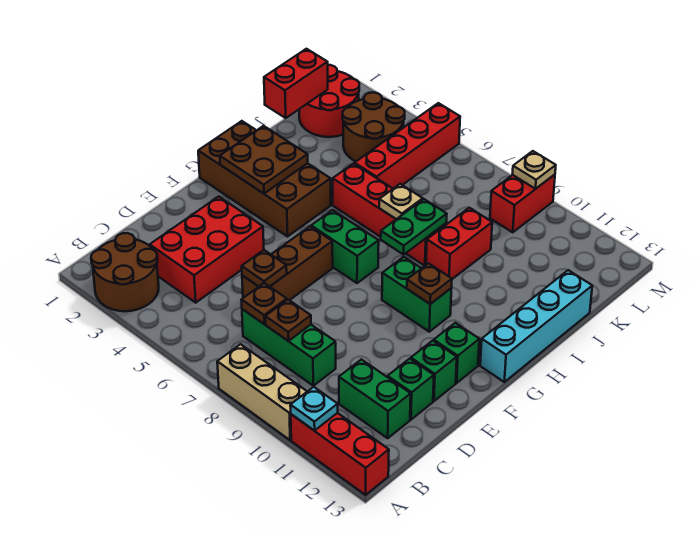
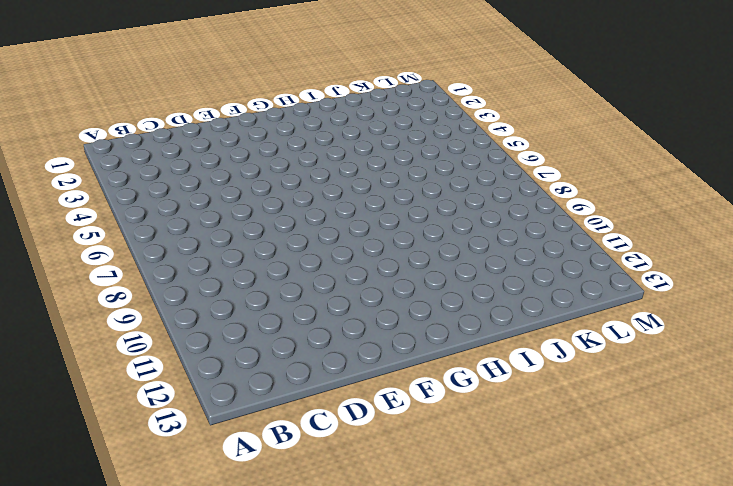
none -> brown round brick A2:B3 level 1
none -> tan brick A8:A10 level 1
none -> red brick A11:A13 level 1
none -> red brick C3:E4 level 1

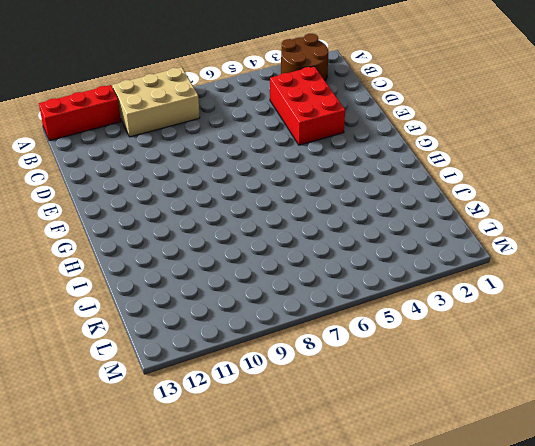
tan brick A8:B10 level 1 -> tan brick A8:A10 level 1
none -> green brick C7:C9 level 1
none -> green brick C11:C12 level 1
none -> brown brick D6:F6 level 1
none -> green brick D12 level 1

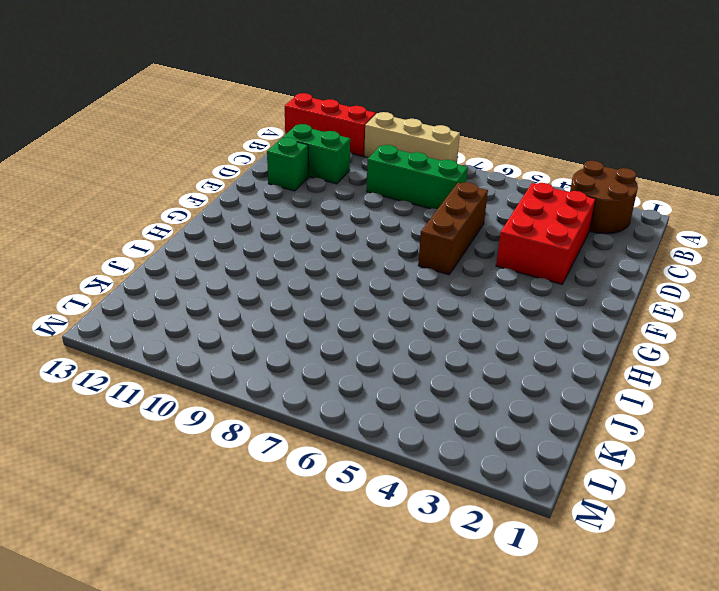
none -> green brick E12 level 1
none -> green brick F12 level 1
none -> brown brick G1:H4 level 1
none -> green brick G6:G7 level 1

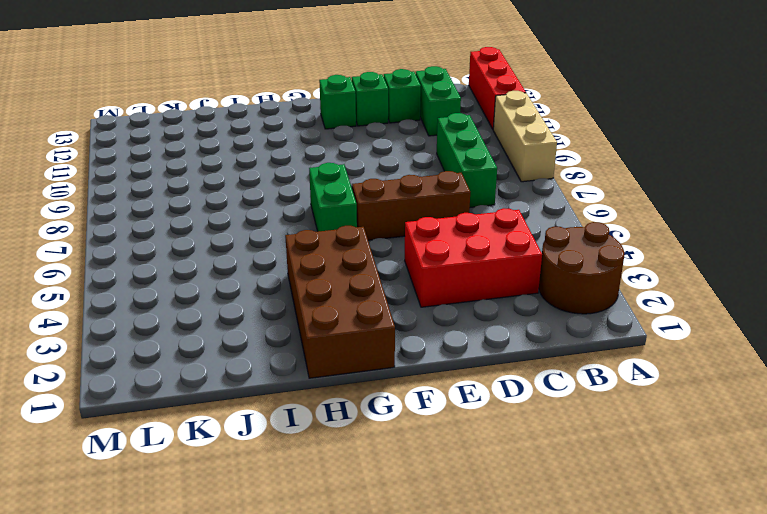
none -> green brick G9:G10 level 1
none -> cyan brick G13:J13 level 1
none -> red brick I5:I8 level 1
none -> red brick I9:J9 level 1

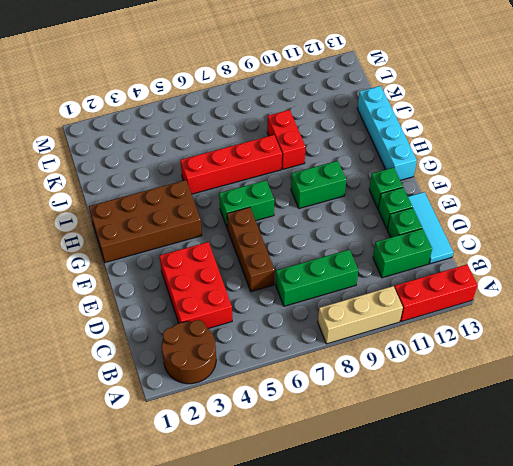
cyan tile C13:E13 level 1 -> none
none -> red brick J5:M5 level 1
none -> red round brick K1:L2 level 1
none -> brown round brick K3:L4 level 1
none -> red brick L9:M9 level 1

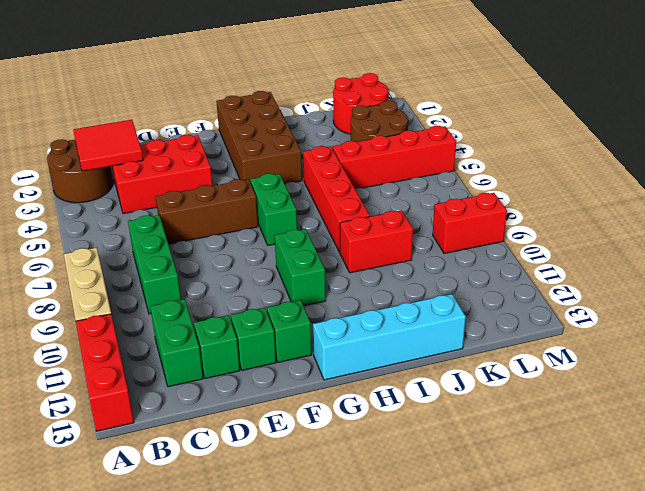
red tile B2:C3 level 2 -> none
none -> cyan plate A11 level 2
none -> brown plate C7 level 2
none -> brown plate C8 level 2
none -> brown plate D6 level 2

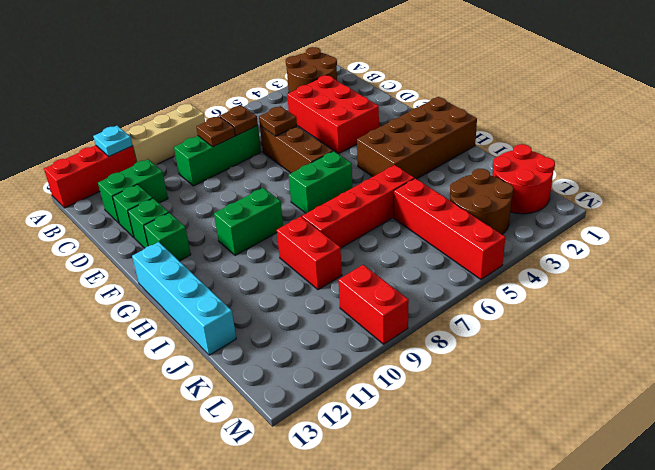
none -> brown plate G2:H3 level 2
none -> brown plate G10 level 2
none -> green plate H8:I8 level 2
none -> tan plate I7 level 2

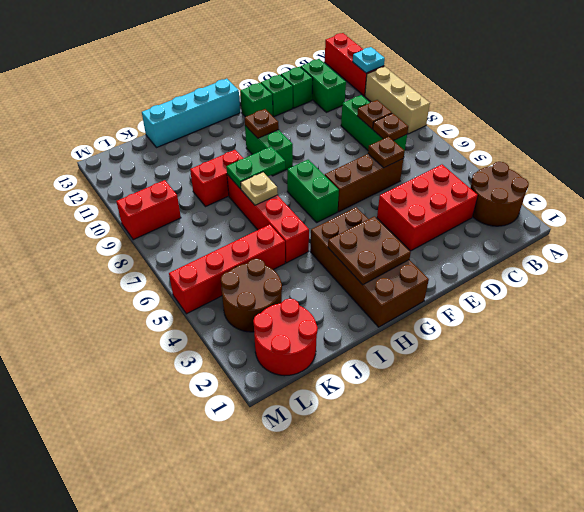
none -> red brick J1:K1 level 2
none -> tan plate M9 level 2

